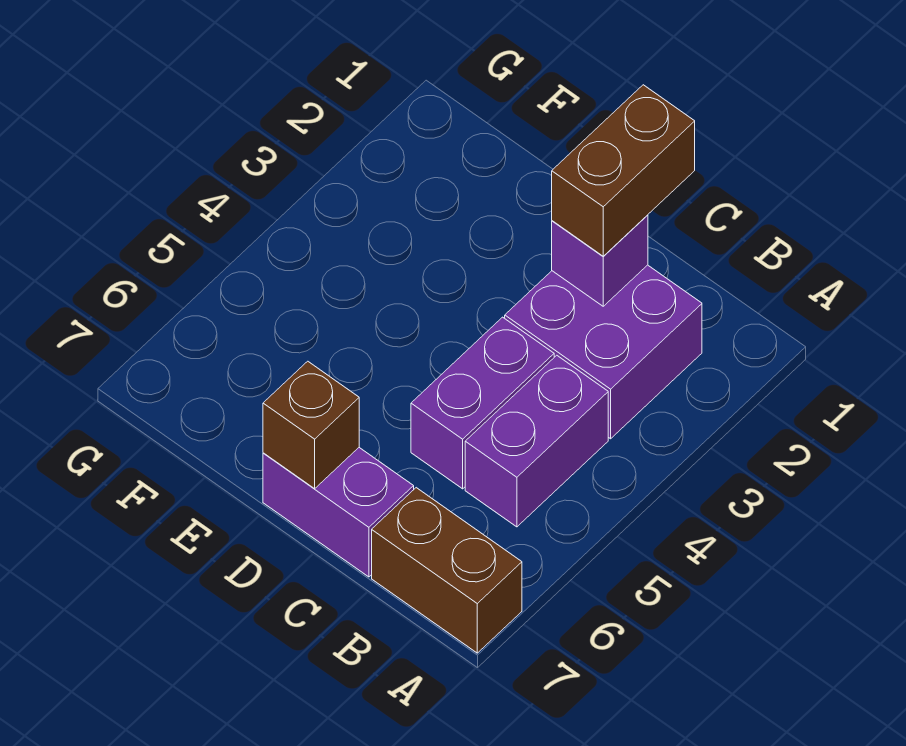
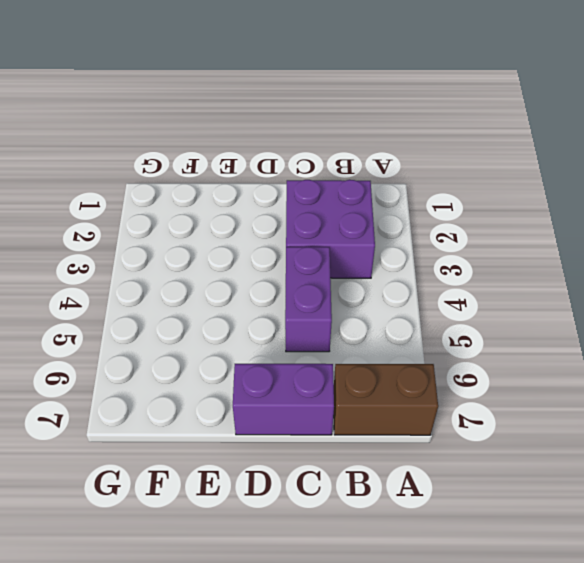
none -> purple brick B4:B5 level 1
none -> purple brick C2 level 2

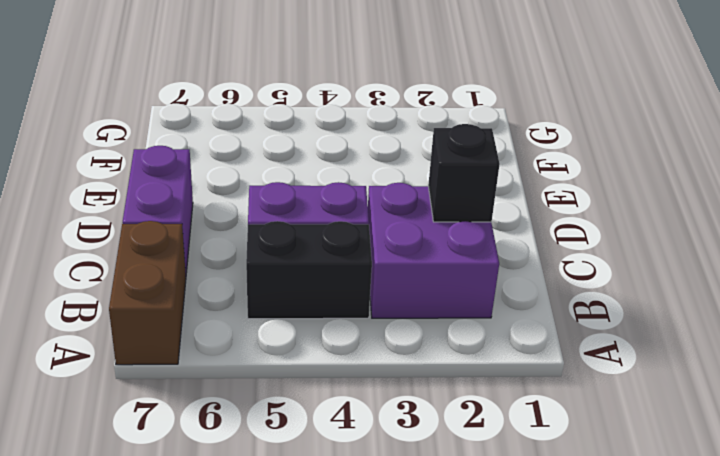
black brick B4:B5 level 1 -> purple brick B4:B5 level 1
black brick C2 level 2 -> purple brick C2 level 2
none -> brown brick D7 level 2
none -> brown brick C1:C2 level 3

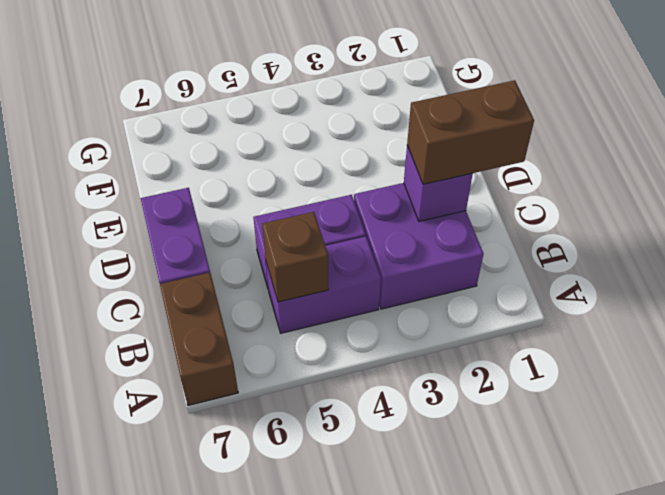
brown brick B5 level 2 -> brown brick D7 level 2

